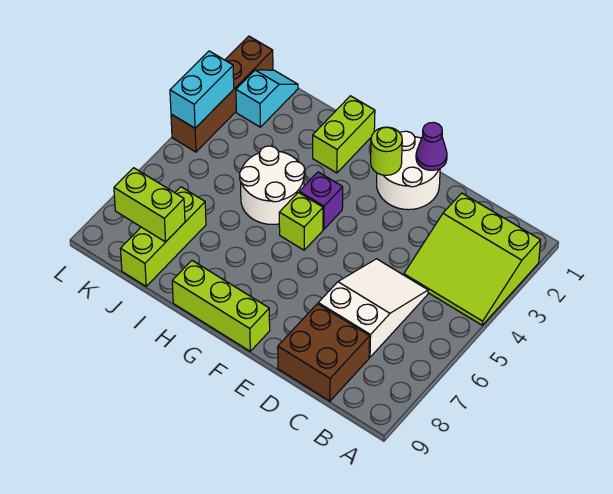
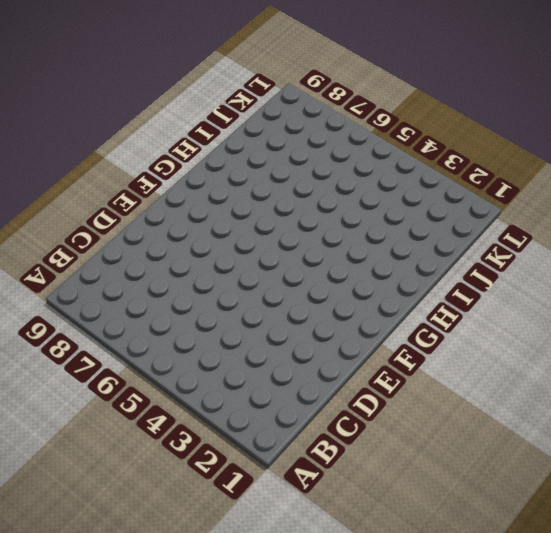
none -> lime slope A2:C4 level 1 top 2
none -> white slope C5:D7 level 1 top 7
none -> brown brick C8:D9 level 1

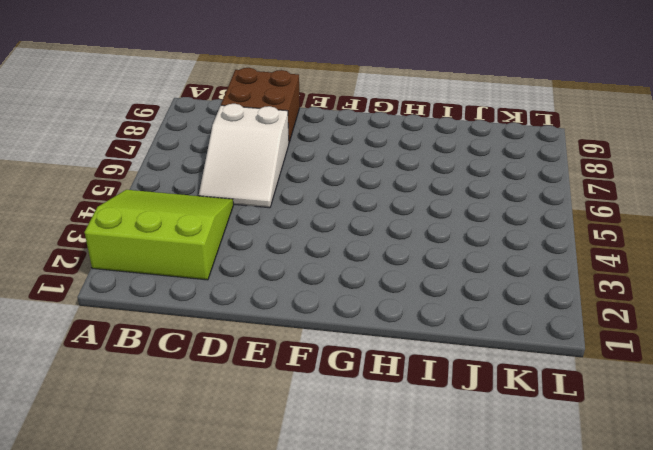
none -> white round brick E1:F2 level 1
none -> lime brick F9:H9 level 1
none -> purple brick G4 level 1

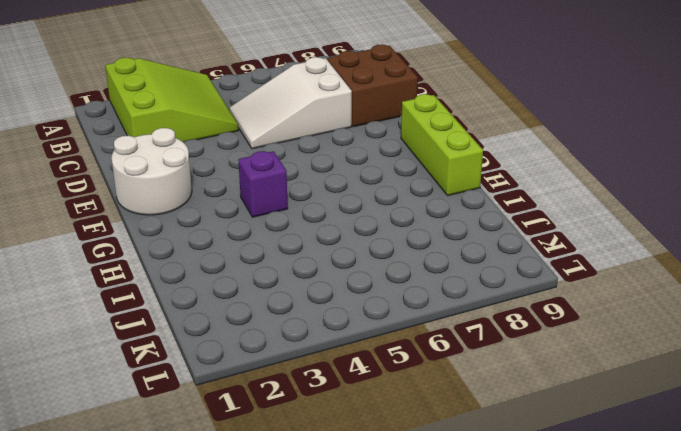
none -> lime brick G5 level 1
none -> lime brick H1:H2 level 1
none -> white round brick H4:I5 level 1

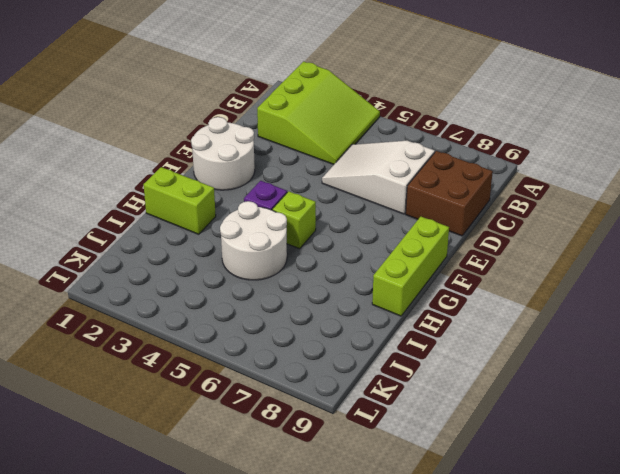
none -> lime brick J7:J9 level 1
none -> cyan slope K1:K2 level 1 top 2
none -> brown brick L1:L4 level 1

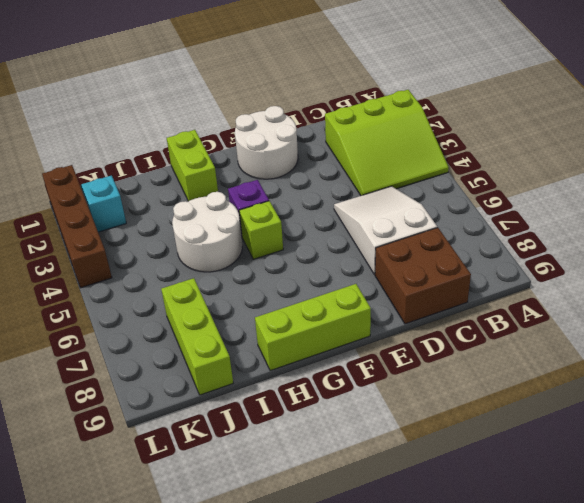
none -> purple cone E1 level 2
none -> lime round brick F2 level 2
none -> lime brick J8:K8 level 2

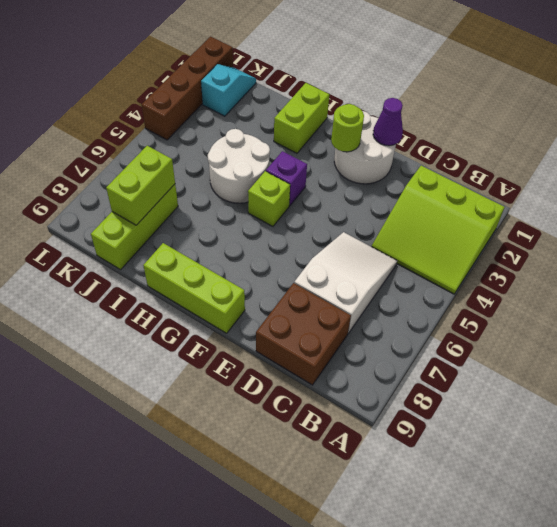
lime brick J7:J8 level 2 -> lime brick J8:K8 level 2
none -> cyan brick L3:L4 level 2

